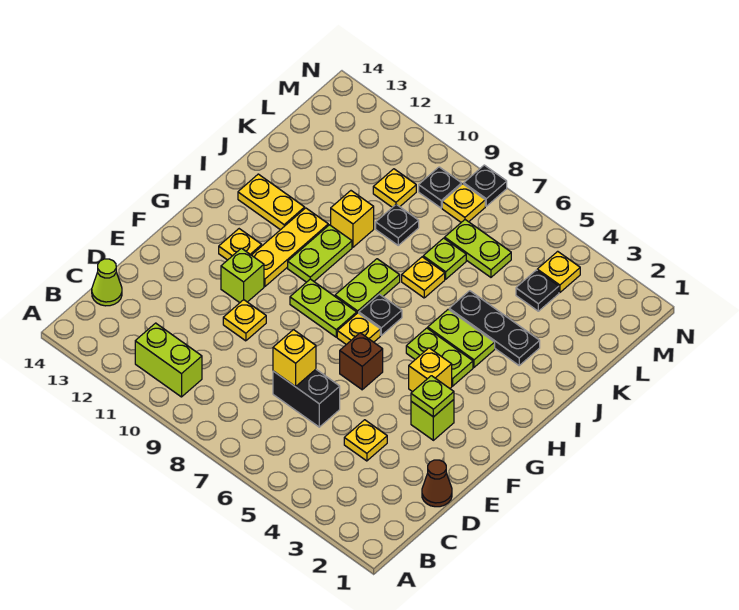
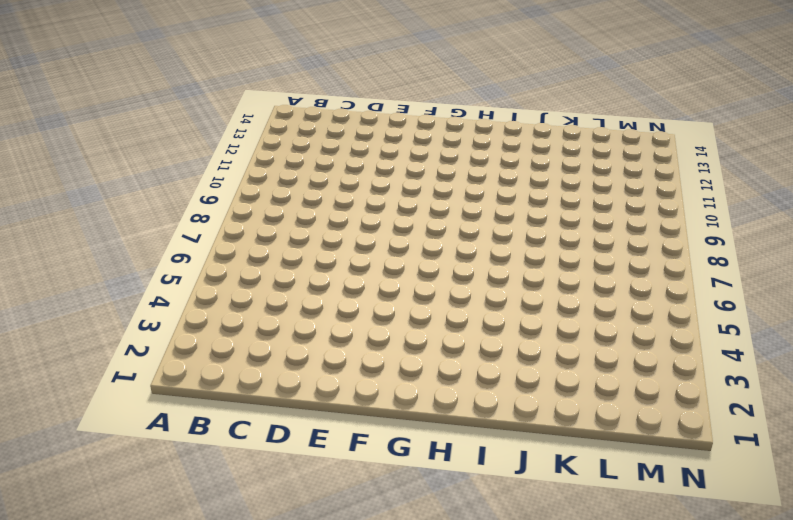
none -> lime brick B10:B11 level 1
none -> lime cone C14 level 1
none -> brown cone D1 level 1
none -> yellow plate D4 level 1

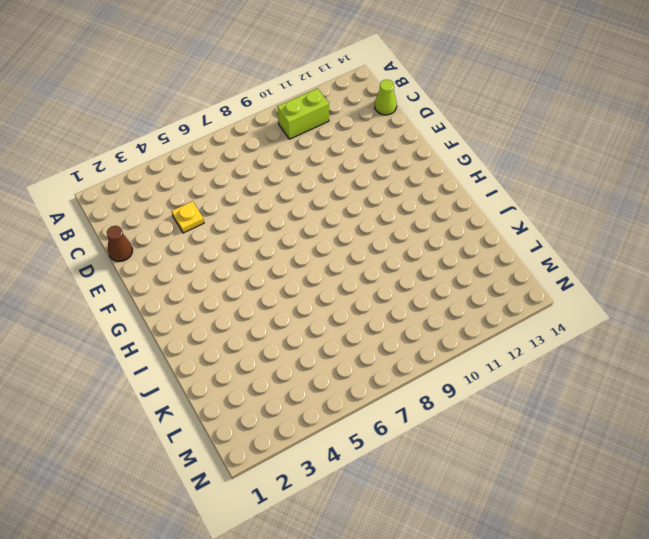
none -> black brick D6:D7 level 1
none -> yellow plate E10 level 1
none -> lime brick F3 level 1
none -> brown brick F6 level 1

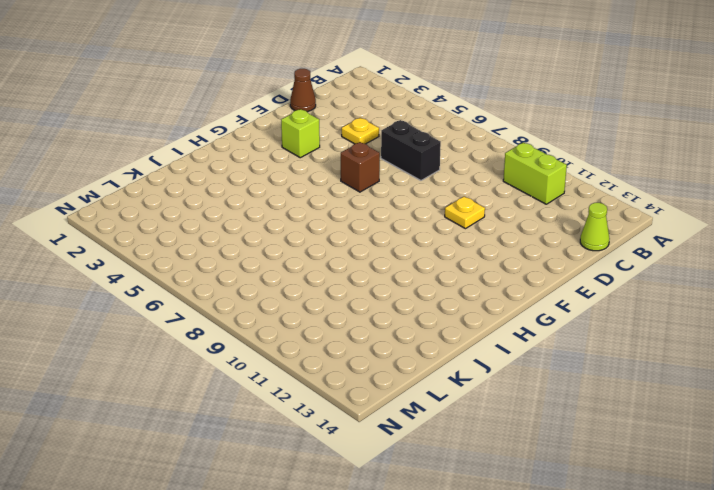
none -> lime brick F11 level 1
none -> yellow brick G4 level 1
none -> yellow plate G7 level 1
none -> lime plate G8:G9 level 1

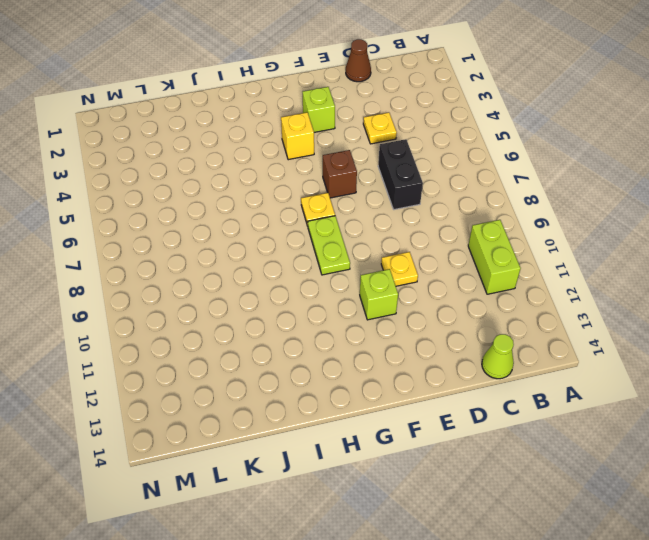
none -> yellow plate G11:I11 level 1
none -> yellow plate G12 level 1
none -> lime plate H4:H5 level 1
none -> black plate H7 level 1

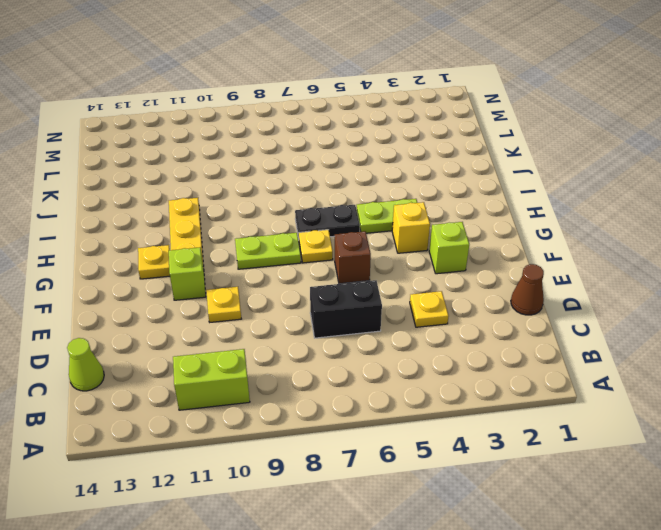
black plate H6:H7 level 1 -> black plate H7 level 1
none -> lime plate H8:I8 level 1
none -> lime plate H10:I10 level 1
none -> lime plate I4:I5 level 1
none -> yellow plate I12:I13 level 1

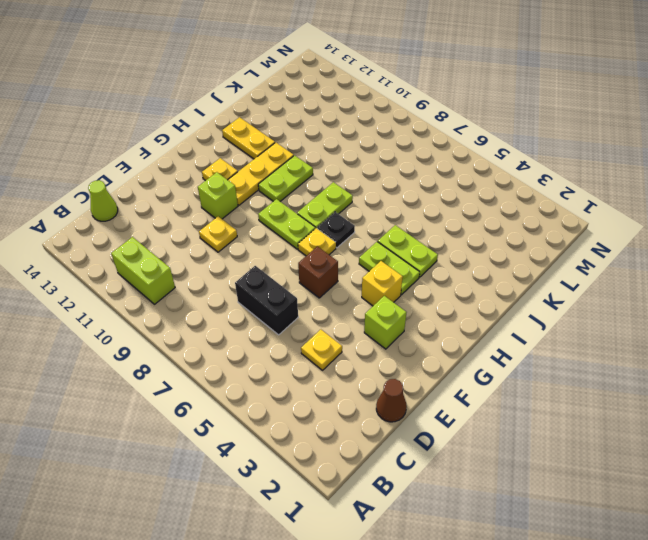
none -> black plate J3:J5 level 1
none -> yellow plate J7 level 1
none -> yellow brick J10 level 1
none -> lime plate K7 level 1

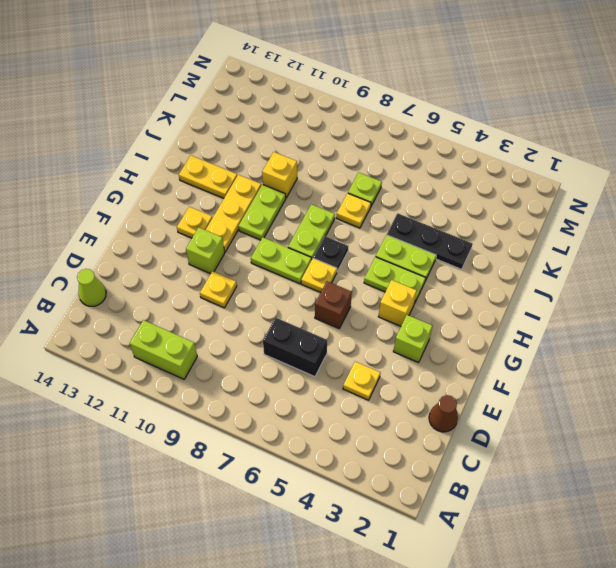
none -> black plate K9 level 1
none -> black plate L4 level 1
none -> lime plate L6:L7 level 1
none -> yellow plate L10 level 1

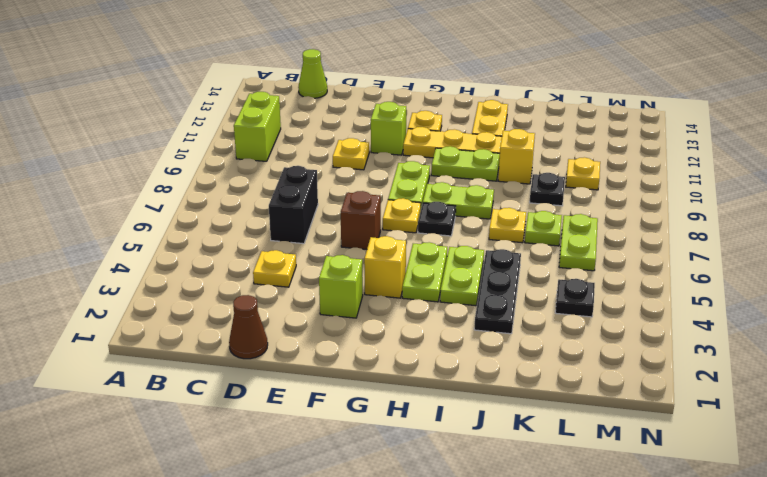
none -> yellow plate M4 level 1
none -> yellow plate M8 level 1
none -> black plate M9 level 1
none -> black plate N8 level 1

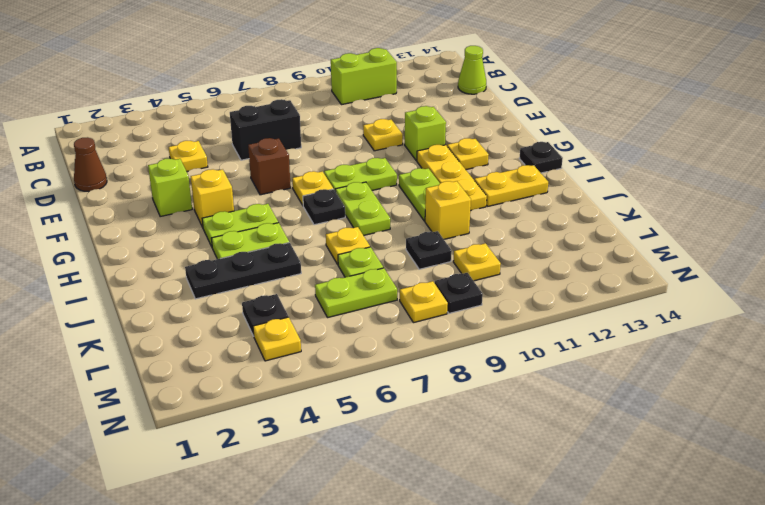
black plate H14 level 1 -> black plate N8 level 1
none -> yellow brick D7 level 2
none -> lime plate F3 level 2

